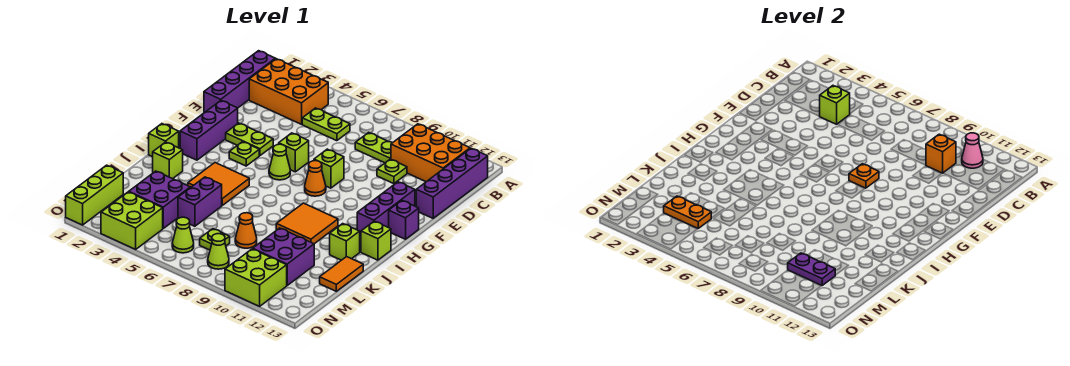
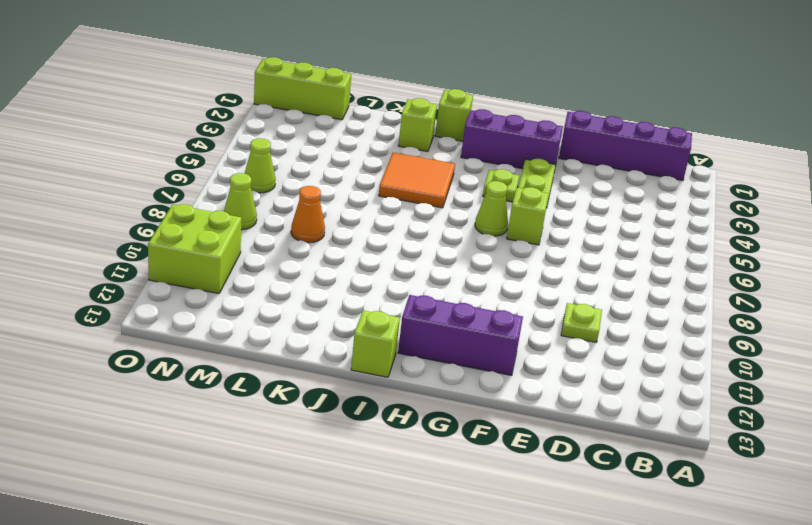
none -> orange brick B2:C4 level 1
none -> orange brick B10:C12 level 1
none -> purple brick B13:E13 level 1
none -> lime plate C5:C6 level 1

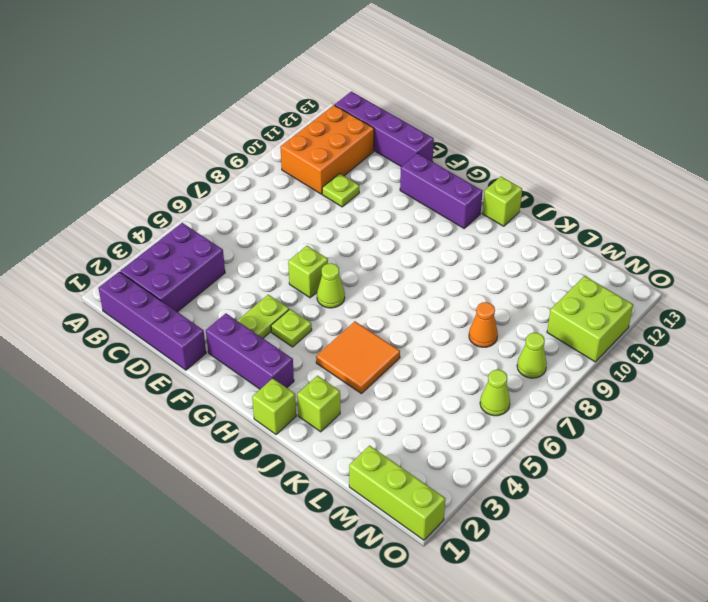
purple brick B2:C4 level 1 -> orange brick B2:C4 level 1
none -> lime plate C5:C6 level 1
none -> lime plate C8:C9 level 1
none -> lime brick F8 level 1
none -> orange cone G8 level 1

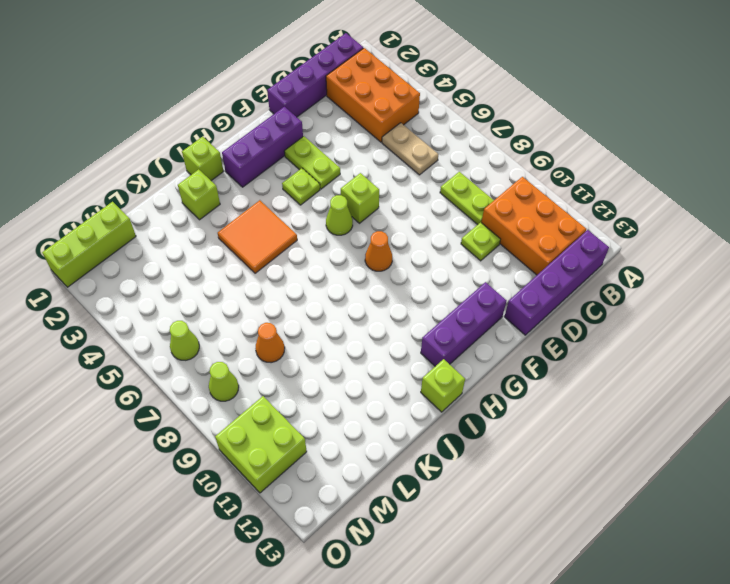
tan plate C5:C6 level 1 -> lime plate C5:C6 level 1
none -> lime brick F8 level 1
none -> purple brick G13 level 1
none -> orange tile I9:J10 level 1
none -> lime brick J12 level 1

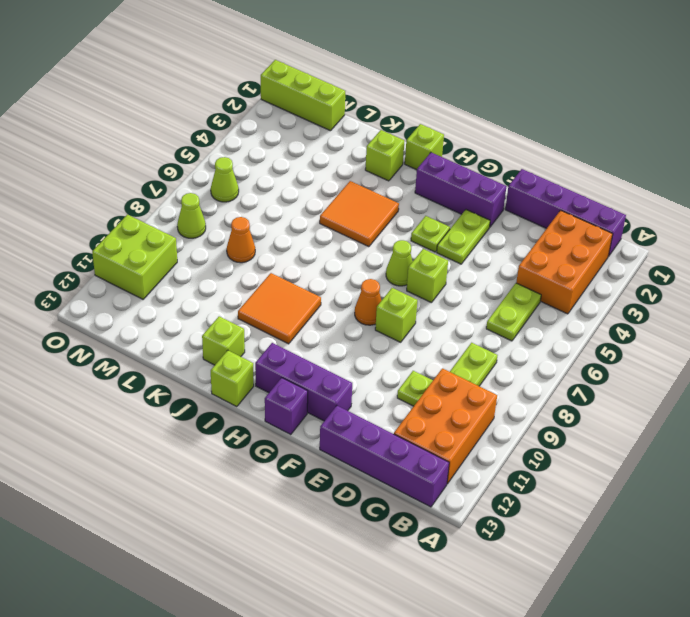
none -> purple brick K5:L5 level 1
none -> orange tile K13:L13 level 1
none -> purple brick L3:M4 level 1
none -> purple brick L10:M11 level 1

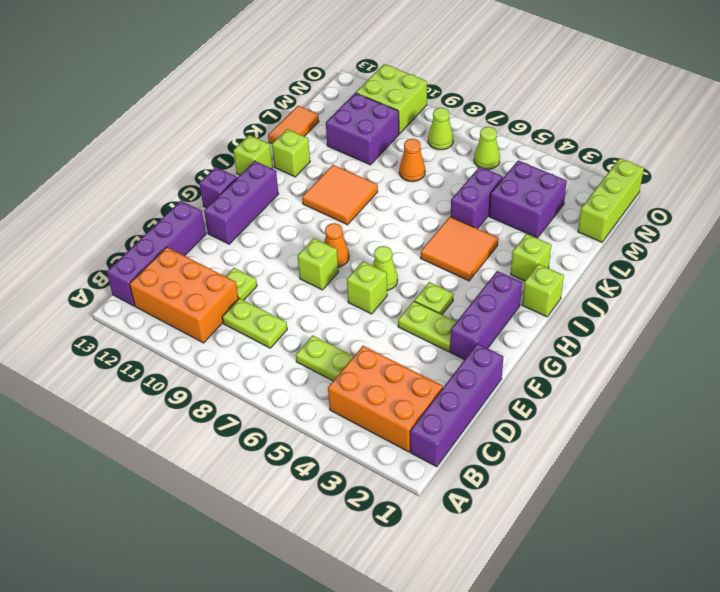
none -> lime plate M7 level 1
none -> lime brick N3:O4 level 1
none -> pink cone B11 level 2
none -> lime brick C4 level 2

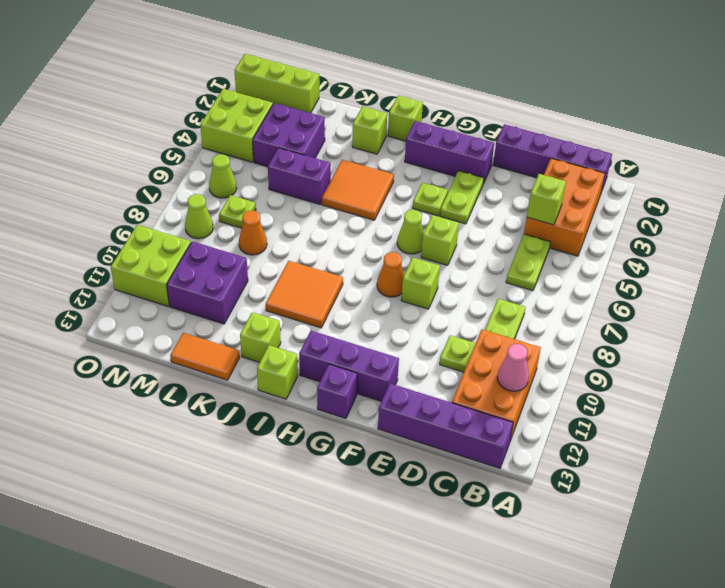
none -> orange brick C10 level 2
none -> orange plate F8 level 2
none -> orange plate M3:M4 level 2
none -> purple plate M10:M11 level 2

